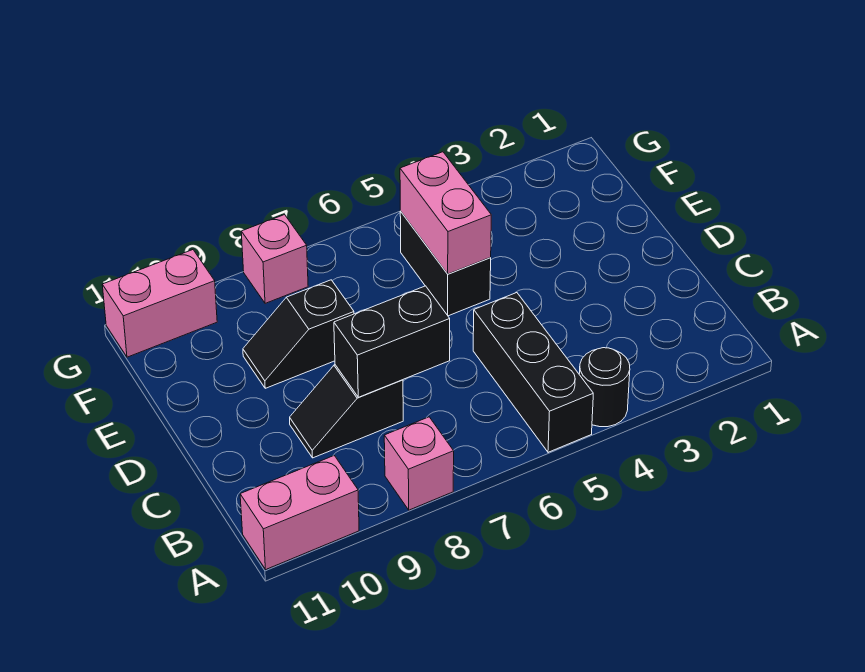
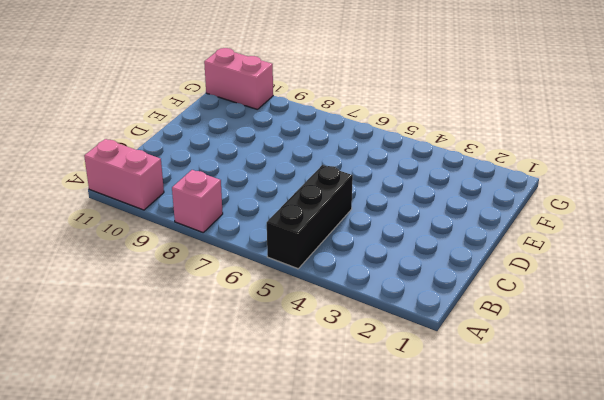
none -> black round brick A4 level 1
none -> black slope C8:C9 level 1 top 8

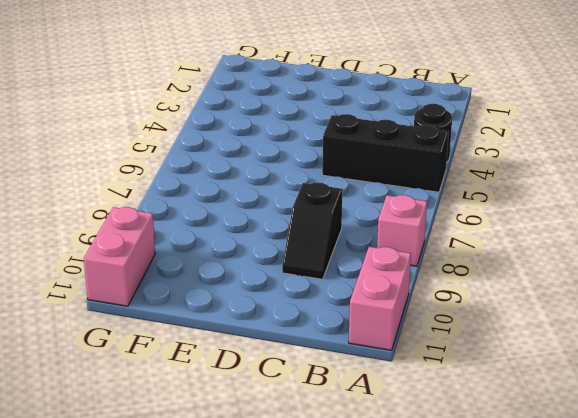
none -> black brick E5:F5 level 1
none -> black slope E8:E9 level 1 top 8

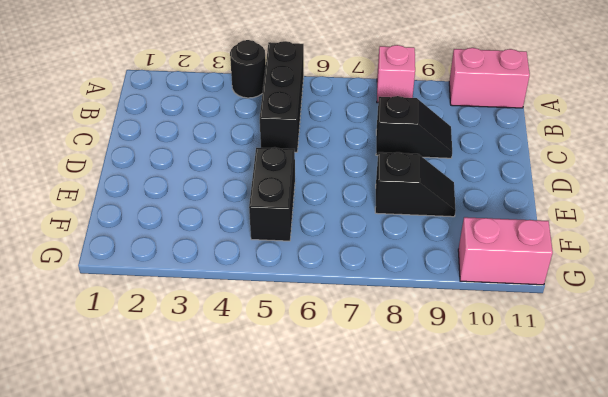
none -> pink brick G8 level 1
none -> black brick C7:C8 level 2

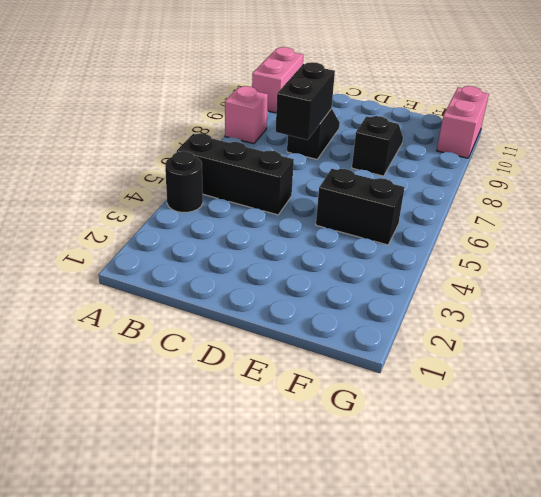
none -> pink brick G8 level 1
none -> pink brick E5:F5 level 2

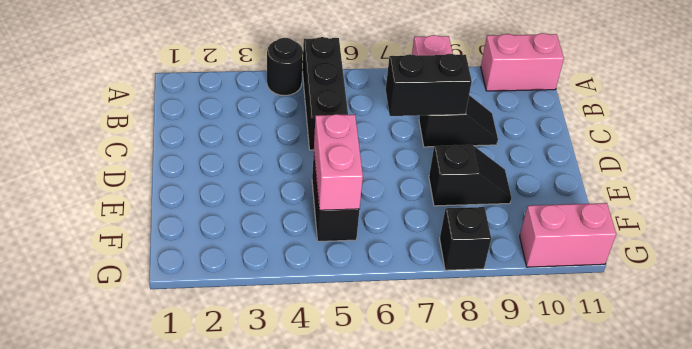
black brick G8 level 1 -> pink brick G8 level 1

